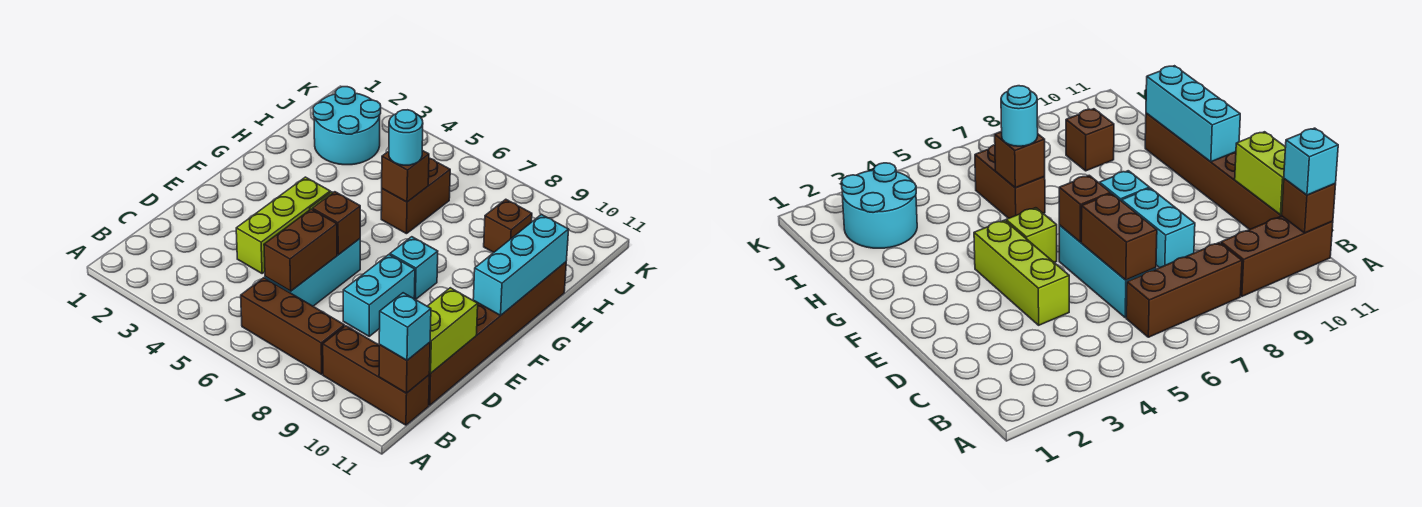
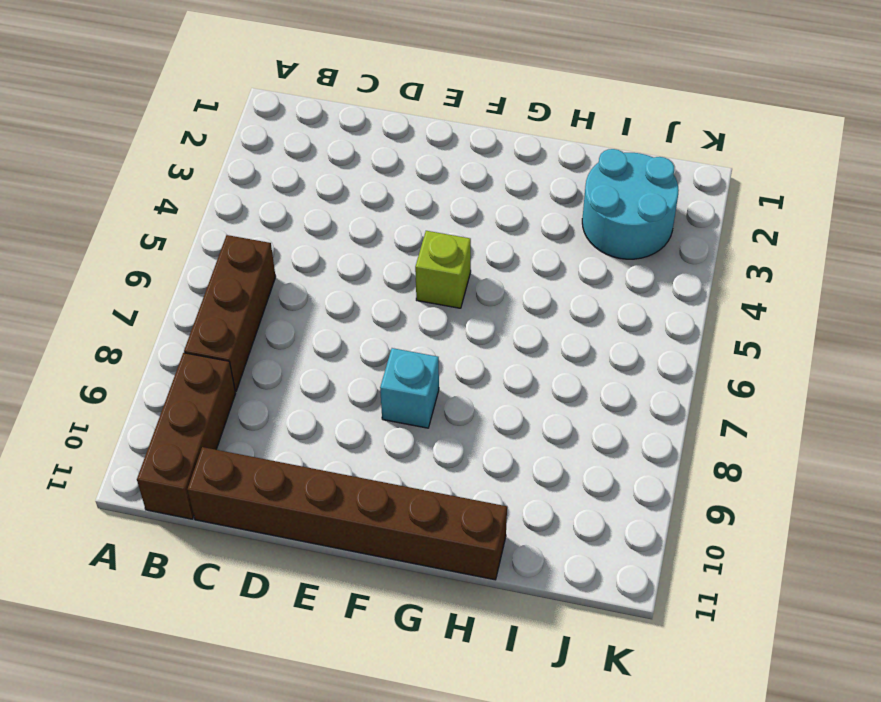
none -> cyan brick C6:E6 level 1
none -> lime brick D4:F4 level 1
none -> cyan brick D8:E8 level 1

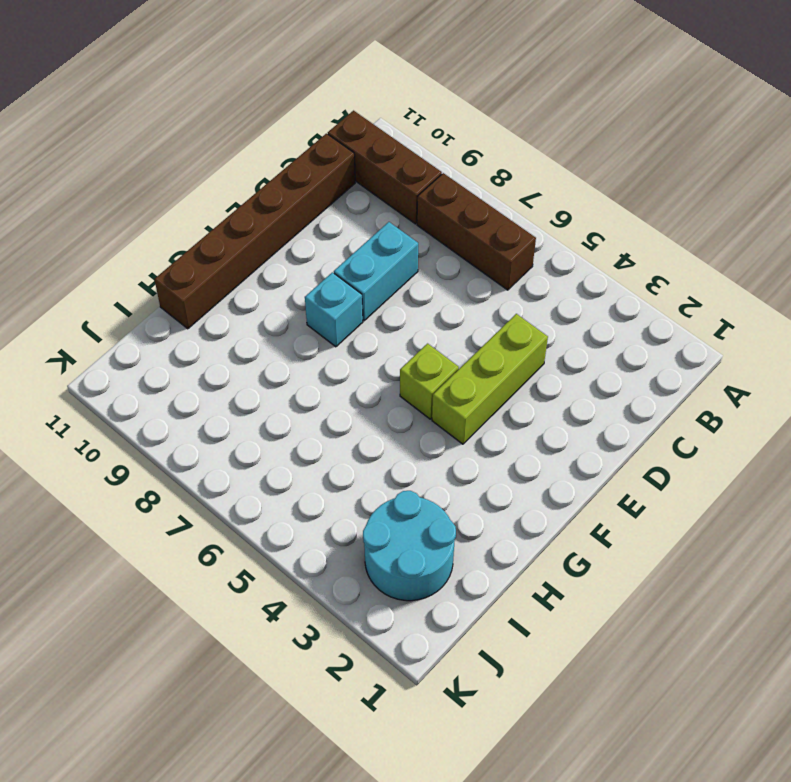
none -> cyan brick C6:E6 level 1
none -> brown brick H6:I6 level 1
none -> brown brick I9 level 1

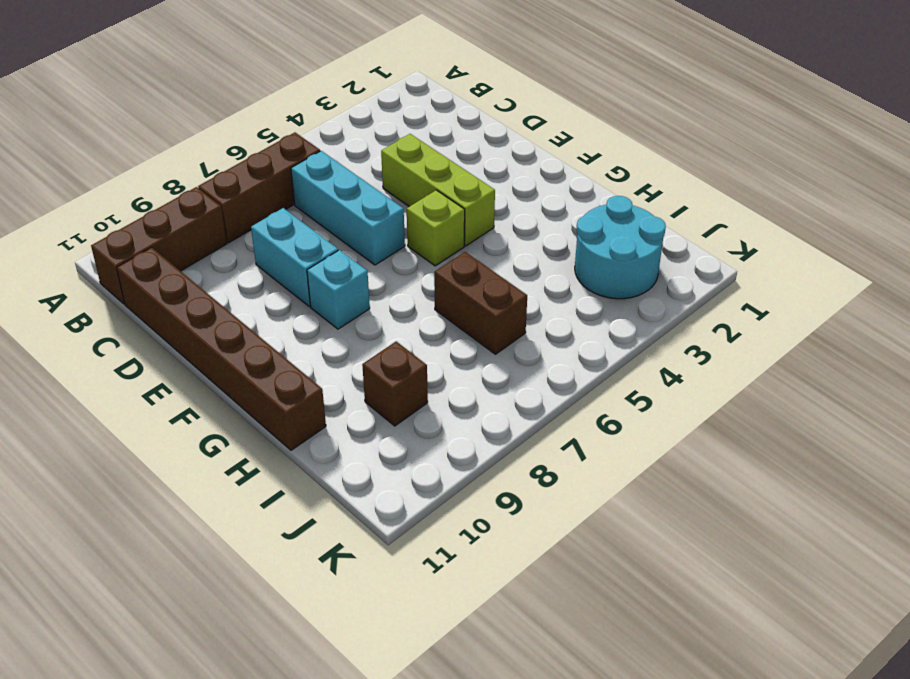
none -> brown brick B11 level 2
none -> brown brick C6:D6 level 2
none -> lime brick C11:D11 level 2

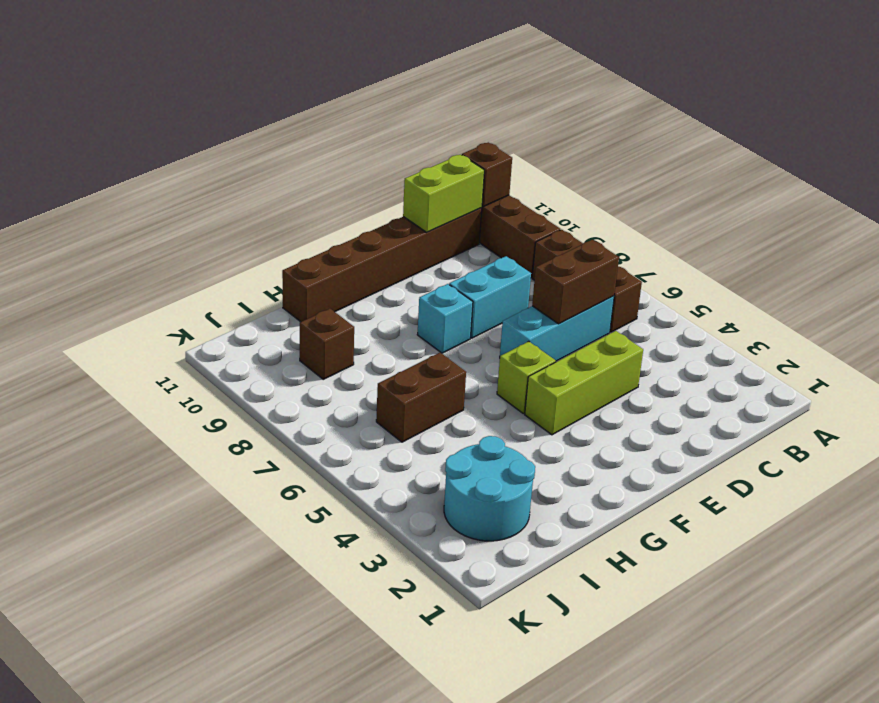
none -> brown brick E6 level 2
none -> cyan brick F11:H11 level 2
none -> brown brick H6 level 2

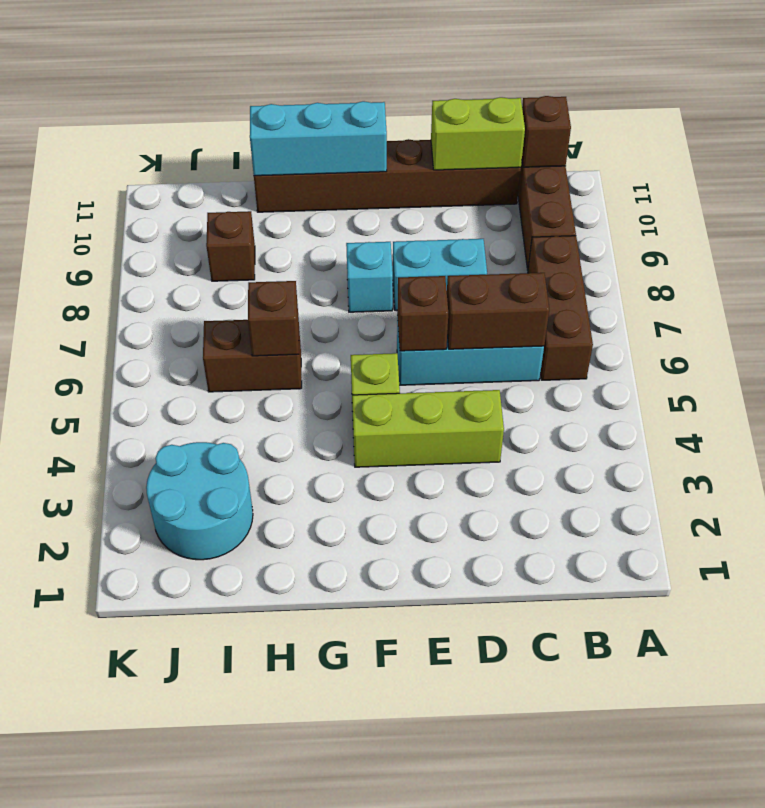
none -> cyan brick B11 level 3
none -> cyan round brick H6 level 3

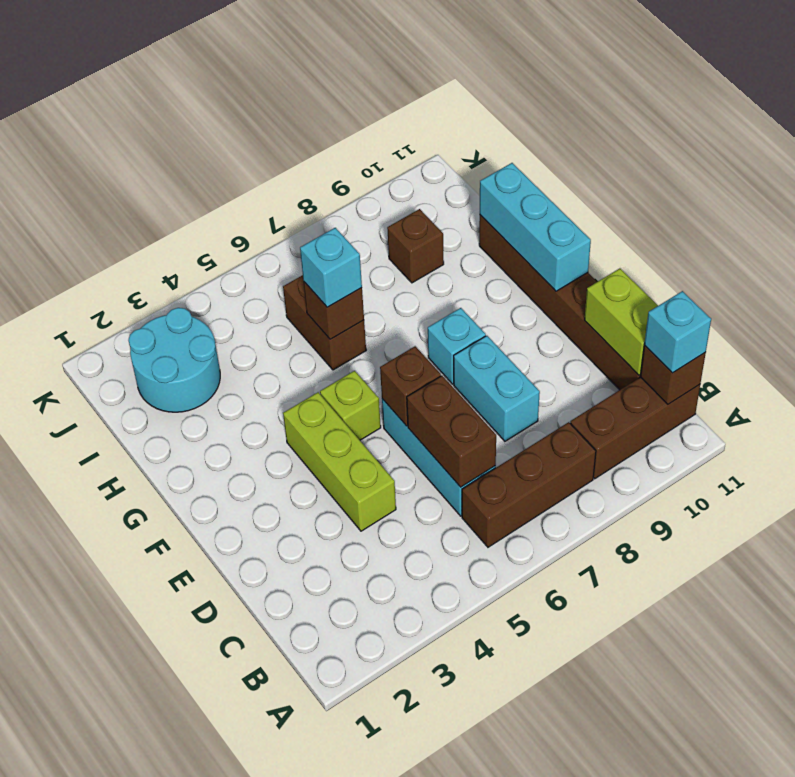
cyan brick H6 level 3 -> cyan round brick H6 level 3

